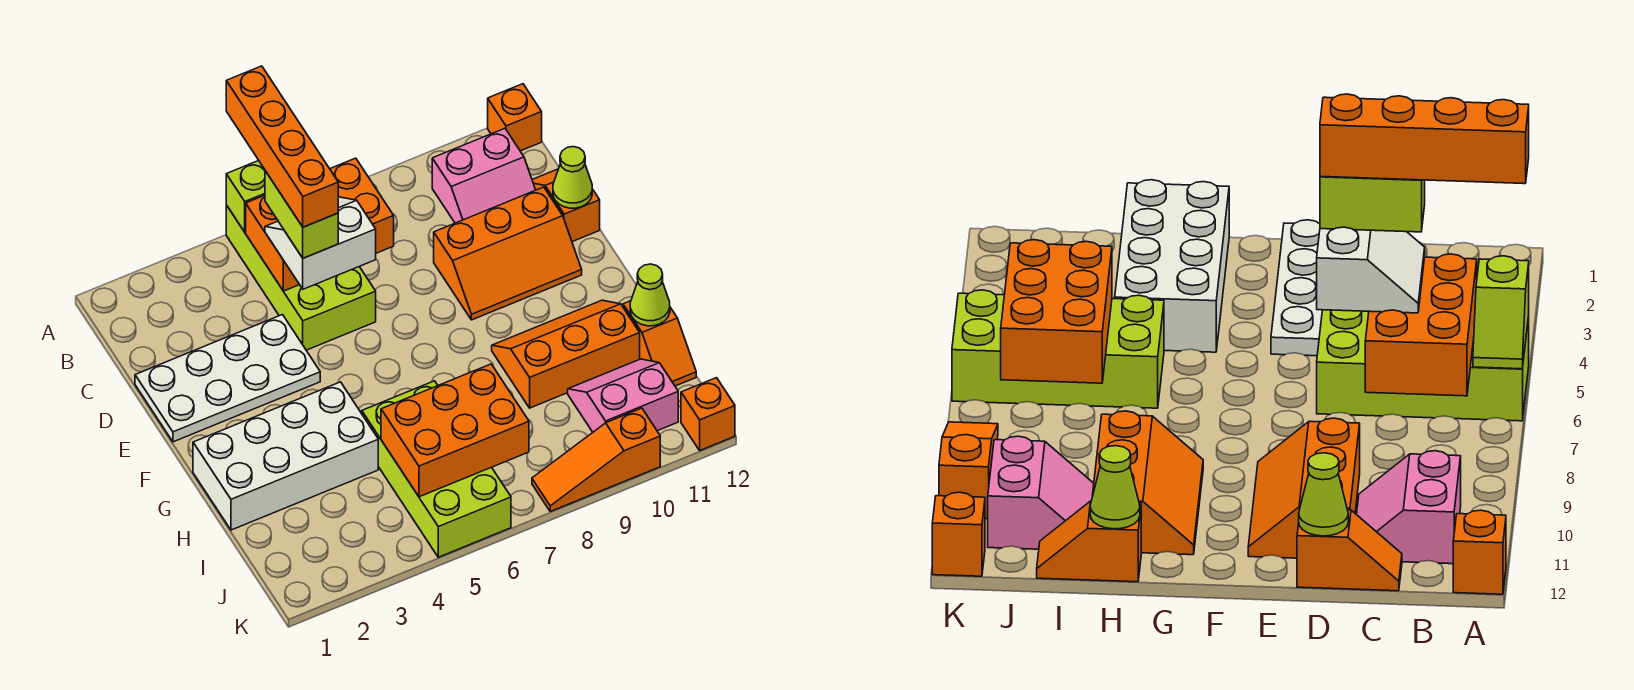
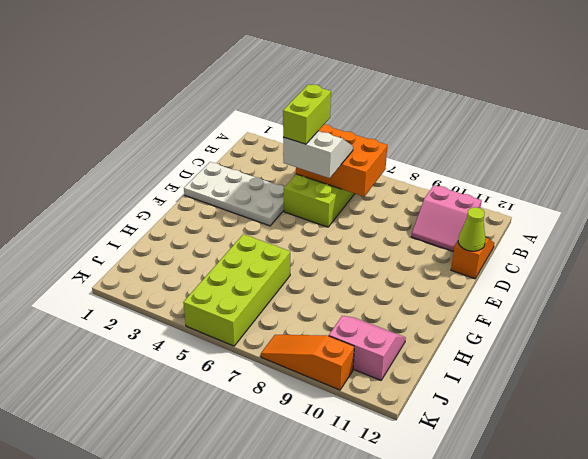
none -> orange brick A12 level 1
none -> orange slope D9:E11 level 1 top D
none -> white brick G1:H4 level 1

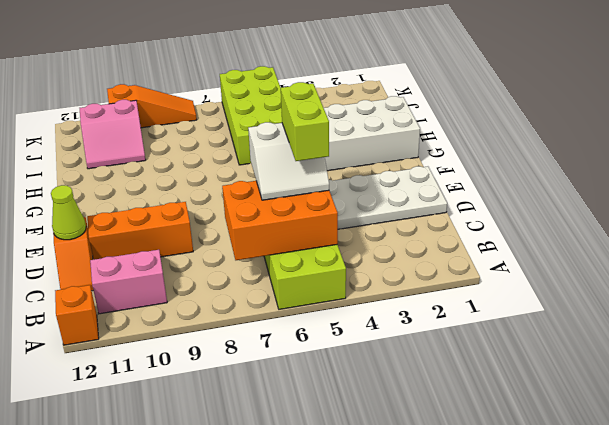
none -> orange slope G9:H11 level 1 top H
none -> orange slope H12:I12 level 1 top H
none -> orange brick K12 level 1

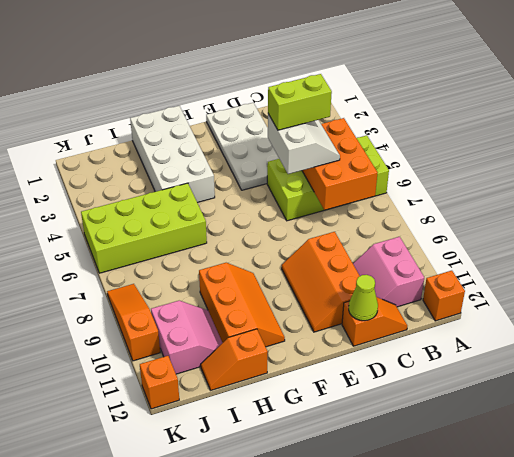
none -> lime slope A5:A6 level 2 top 5
none -> lime cone H12 level 2
none -> orange brick I5:J7 level 2

